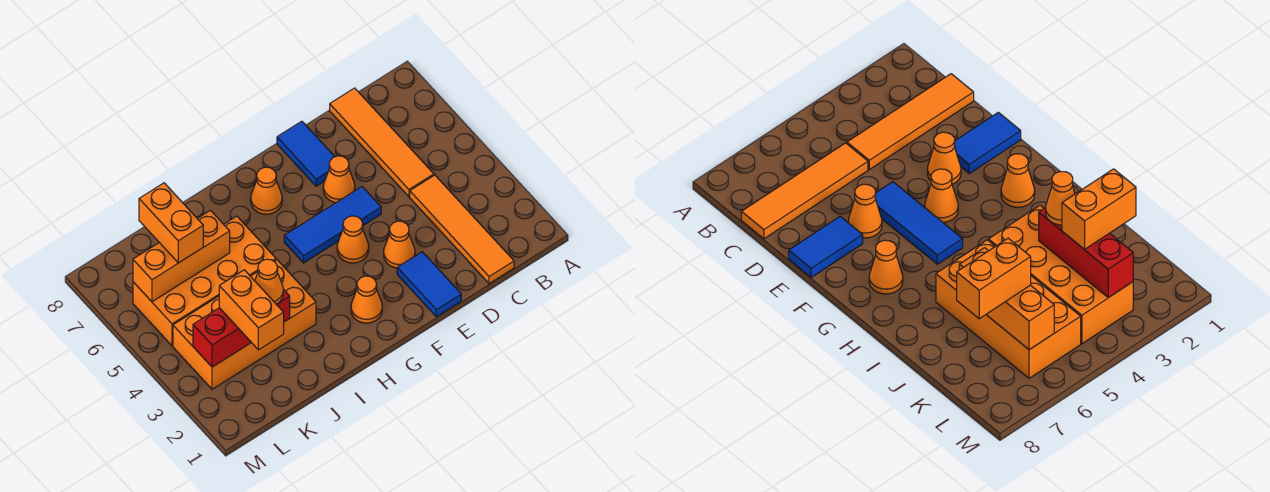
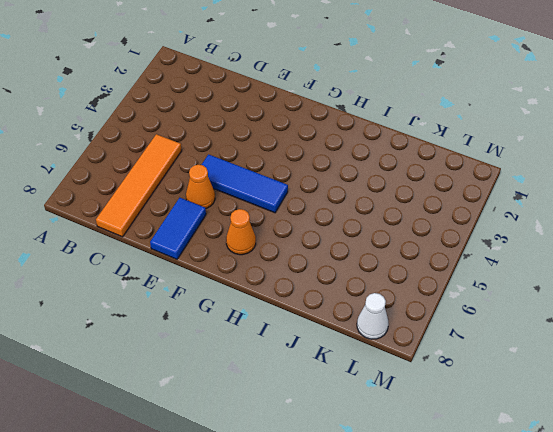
white cone L8 level 1 -> none
none -> orange tile C1:C4 level 1
none -> blue tile E1:E2 level 1
none -> orange cone E3 level 1

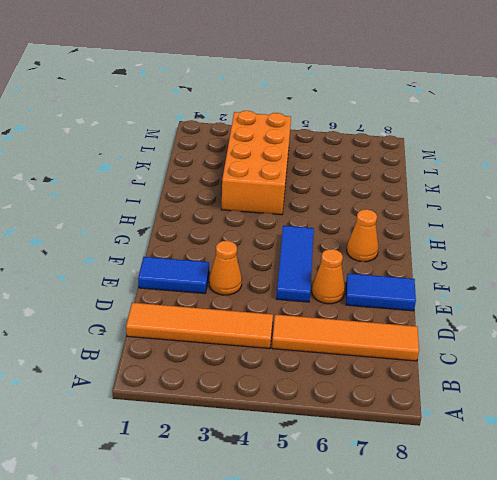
none -> orange cone F4 level 1
none -> orange cone G2 level 1
none -> orange brick I5:L6 level 1

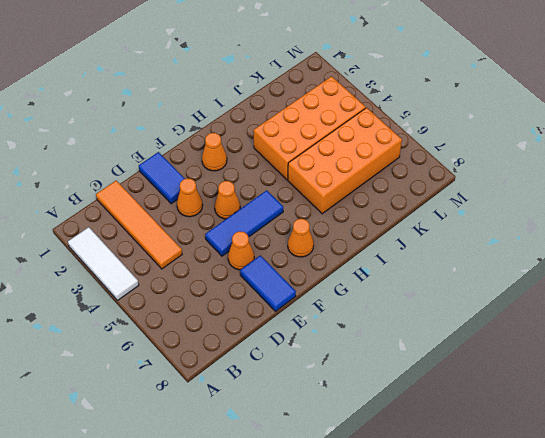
white tile A2:A4 level 1 -> none
none -> orange tile C5:C8 level 1
none -> red brick J3:L3 level 2
none -> orange brick J6:L6 level 2

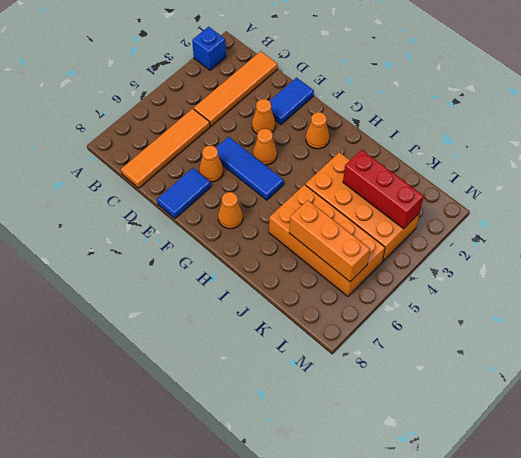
blue brick A2 level 1 -> none
none -> orange cone J3 level 3
none -> orange brick K2:K3 level 3
none -> orange brick K6:K7 level 3

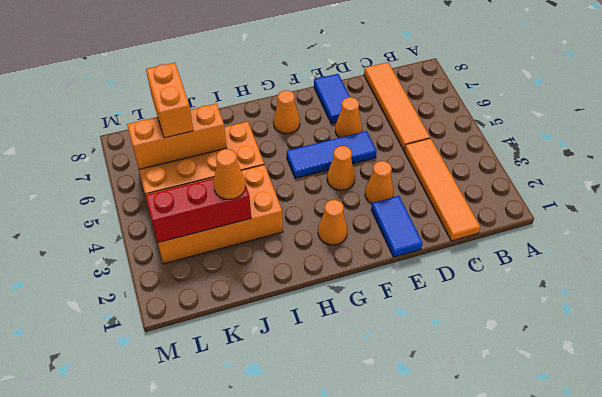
none -> orange brick K2:K3 level 3

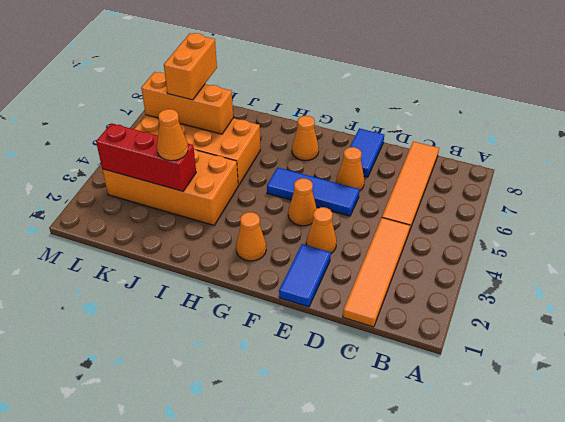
none -> orange brick K2:K3 level 3

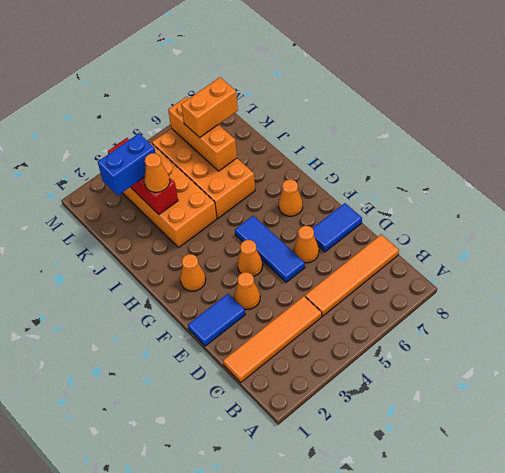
blue brick K2:K3 level 3 -> orange brick K2:K3 level 3

